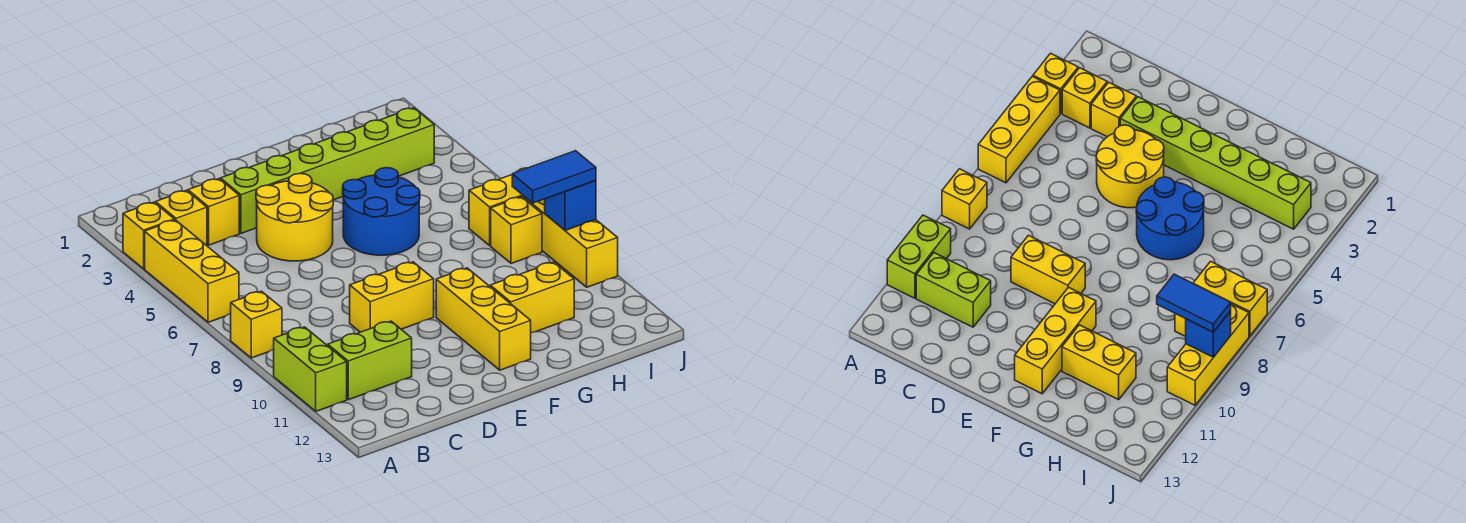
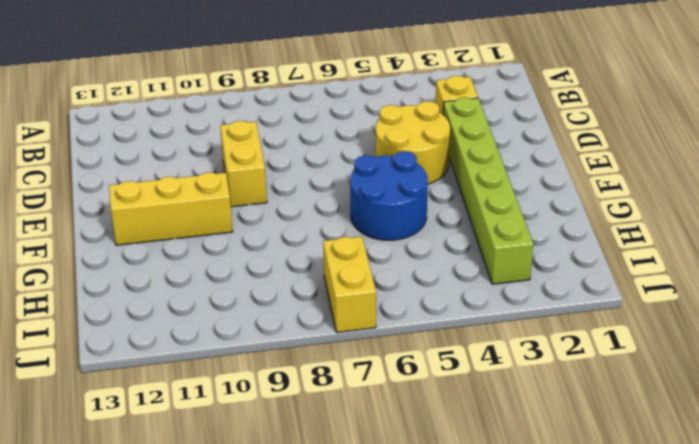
none -> yellow brick A3 level 1
none -> yellow brick A4:A6 level 1
none -> yellow brick A8 level 1

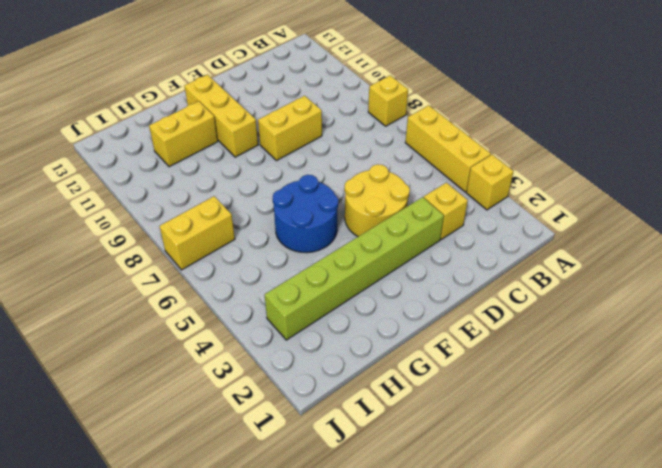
none -> lime brick A10:A11 level 1
none -> yellow brick B3 level 1
none -> lime brick B11:C11 level 1

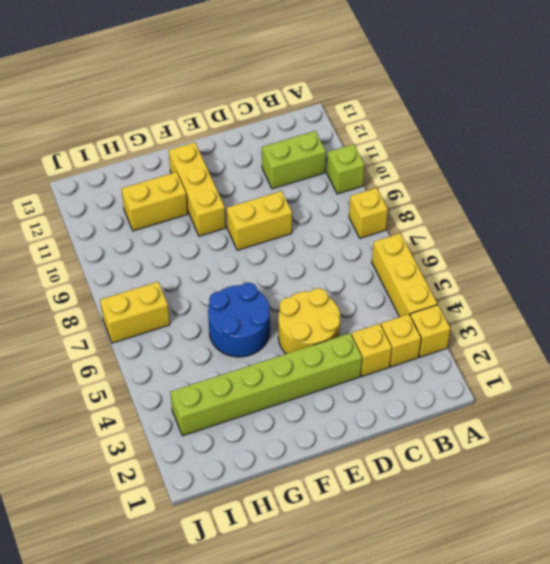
lime brick A10 level 1 -> lime brick A10:A11 level 1
none -> yellow brick I8 level 1
none -> yellow brick J8:J10 level 1
none -> blue brick J9 level 2

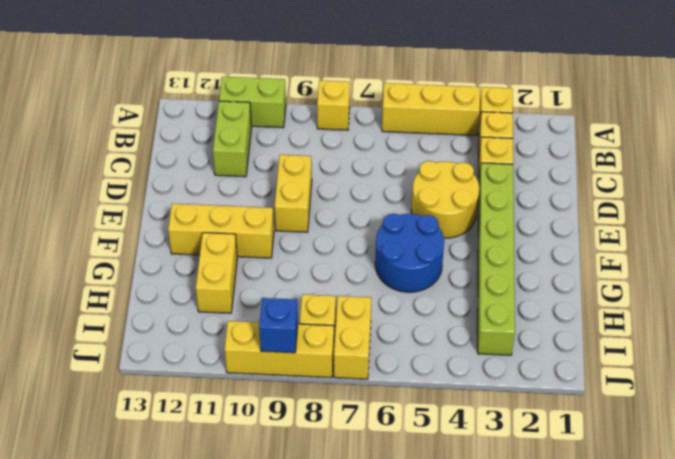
none -> blue tile I9:J9 level 3

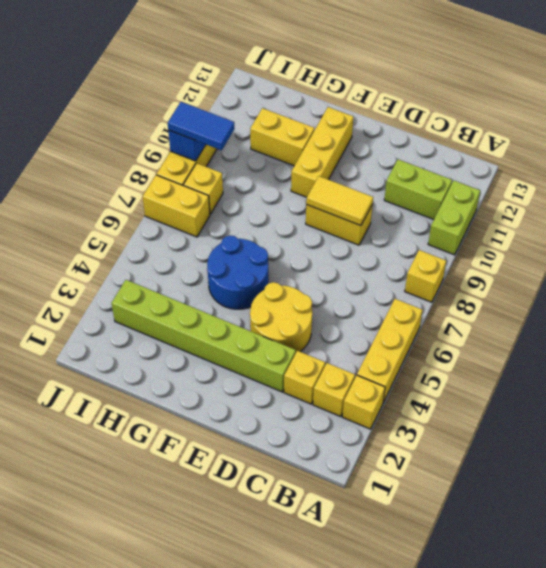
yellow tile D9:E9 level 2 -> none

